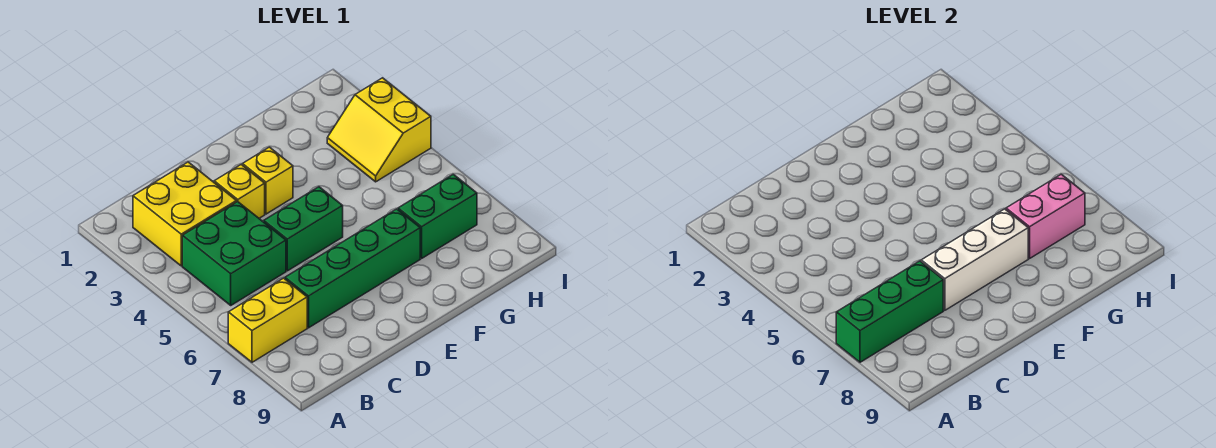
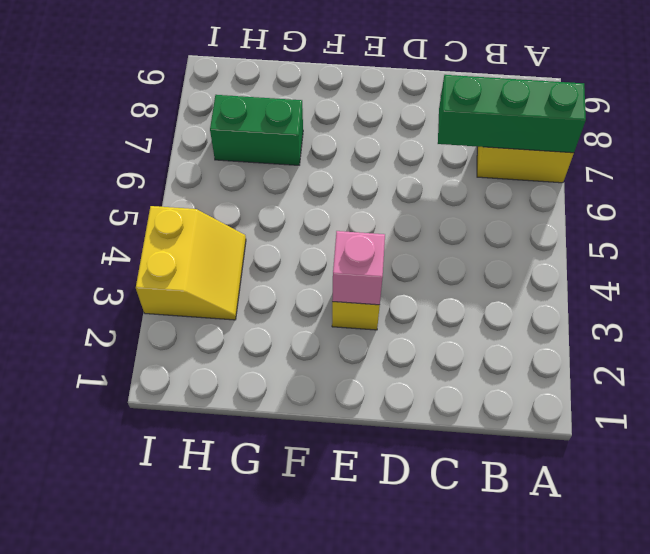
pink brick E3 level 2 -> none
none -> yellow brick B2:C3 level 1
none -> green brick B4:C5 level 1
none -> green brick C7:F7 level 1

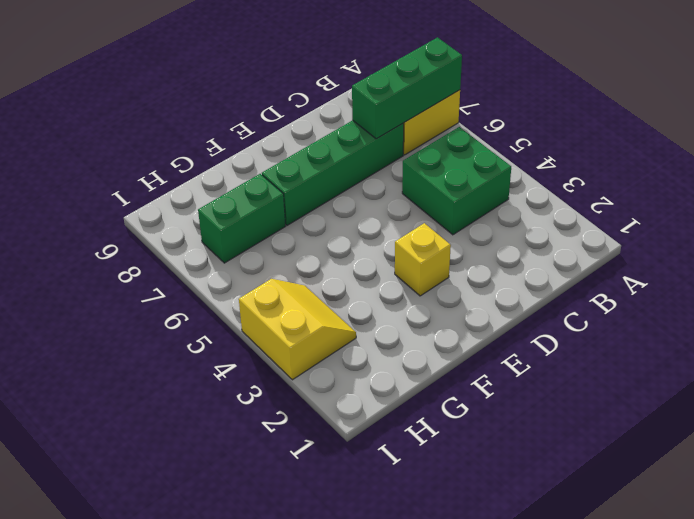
none -> yellow brick B2:C3 level 1
none -> yellow brick D3 level 1
none -> green brick D5:E5 level 1

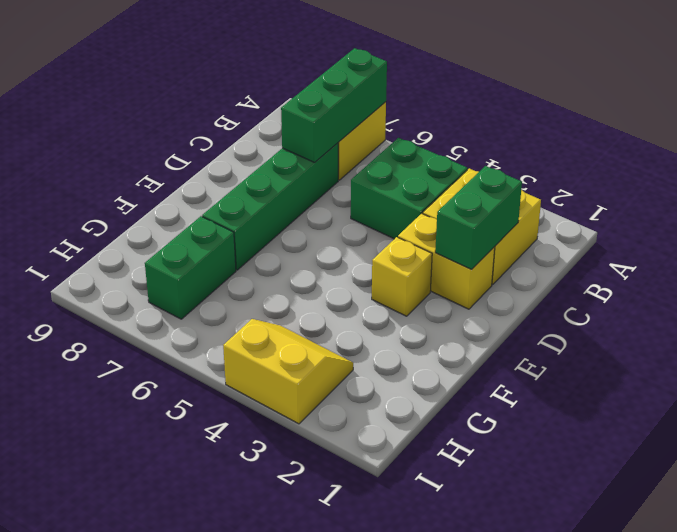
green brick C2:D2 level 2 -> green brick D5:E5 level 1
yellow brick D2:D3 level 1 -> yellow brick D3 level 1
none -> white brick D7:F7 level 2
none -> pink brick G7:H7 level 2

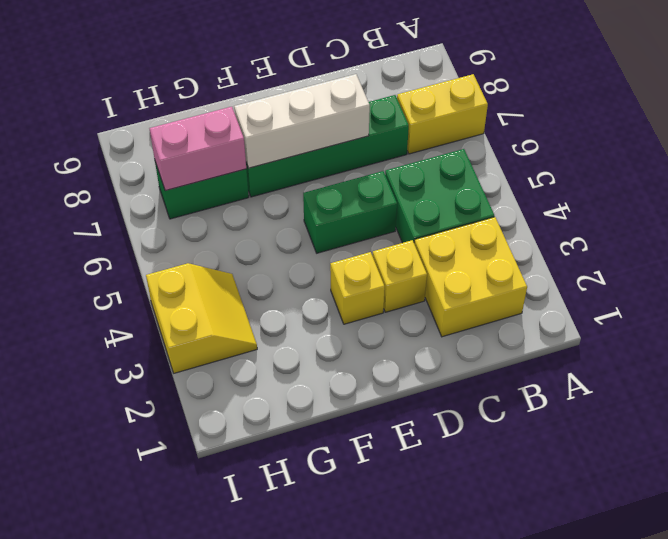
none -> green brick A7:C7 level 2

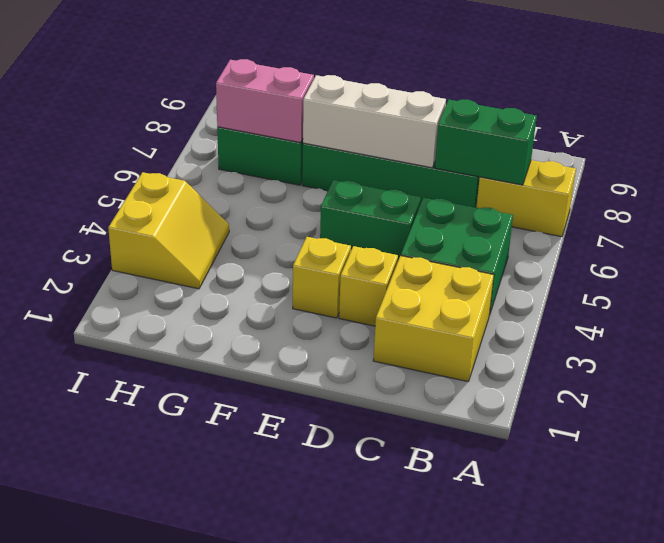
green brick B7:C7 level 2 -> green brick A7:C7 level 2

